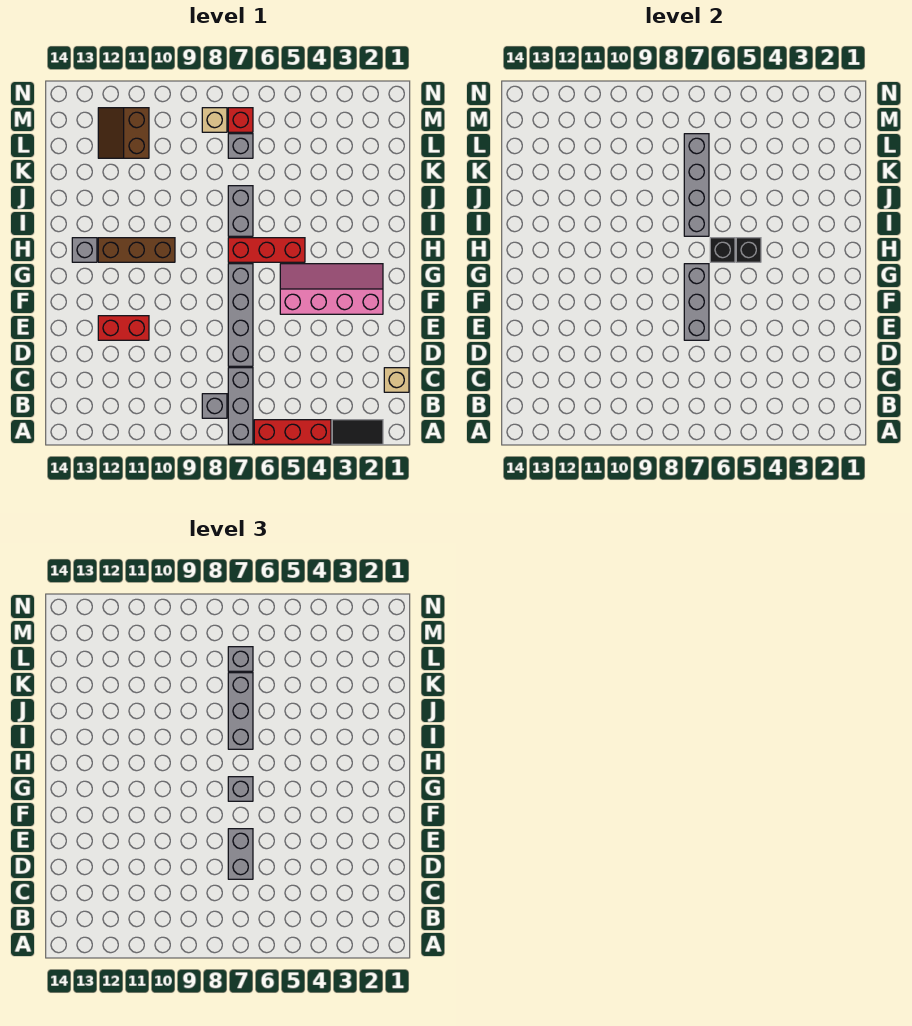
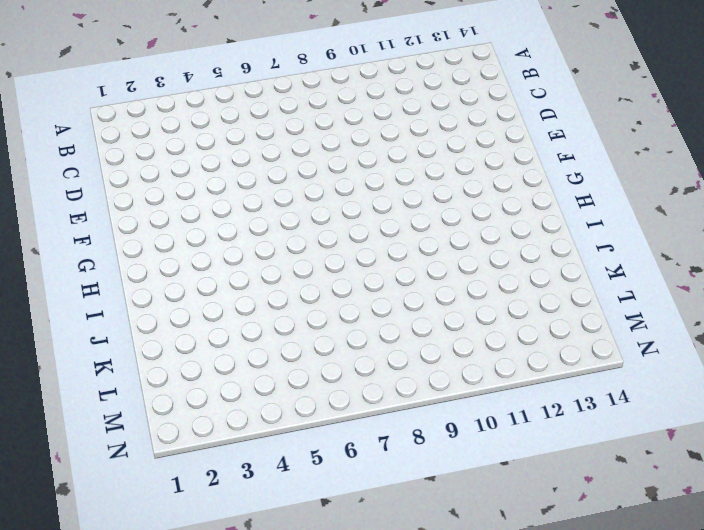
none -> black tile A2:A3 level 1
none -> red brick A4:A6 level 1
none -> grey brick A7:C7 level 1

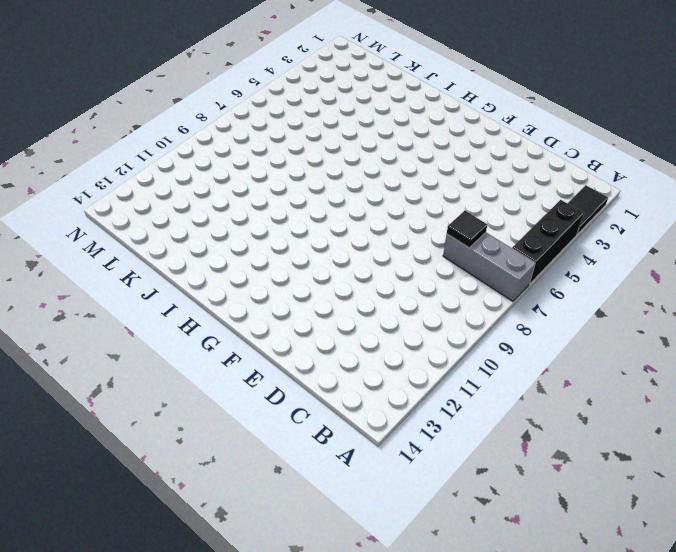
black brick A4:A6 level 1 -> red brick A4:A6 level 1
black tile C7 level 2 -> none
none -> grey brick B8 level 1
none -> tan brick C1 level 1
none -> grey brick D7:G7 level 1

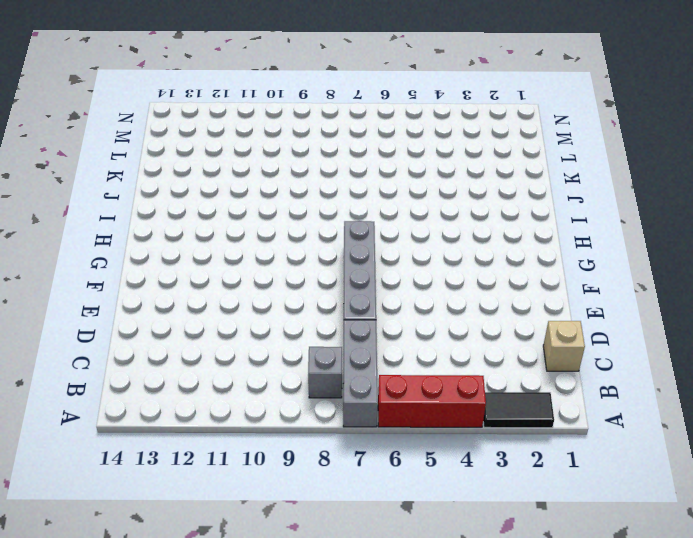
none -> red brick E11:E12 level 1
none -> pink slope F2:G5 level 1 top F
none -> red brick H5:H7 level 1

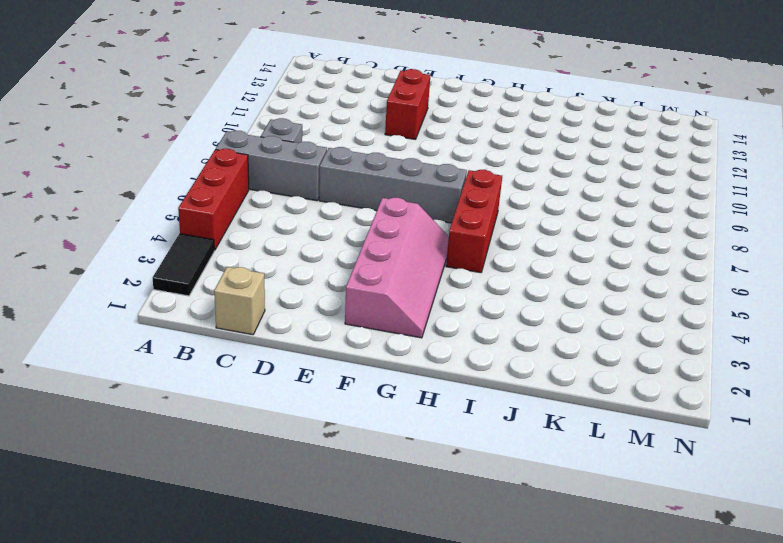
none -> brown brick H10:H12 level 1
none -> grey brick H13 level 1
none -> grey brick I7:J7 level 1

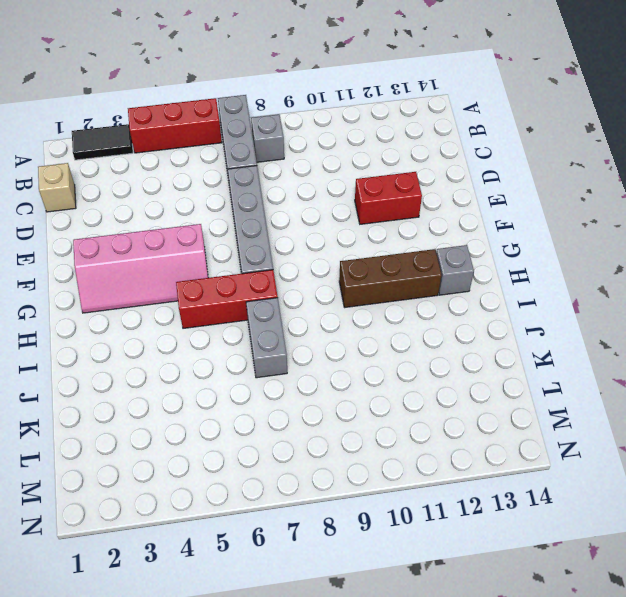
none -> grey brick L7 level 1
none -> brown slope L11:M12 level 1 top 11
none -> red brick M7 level 1

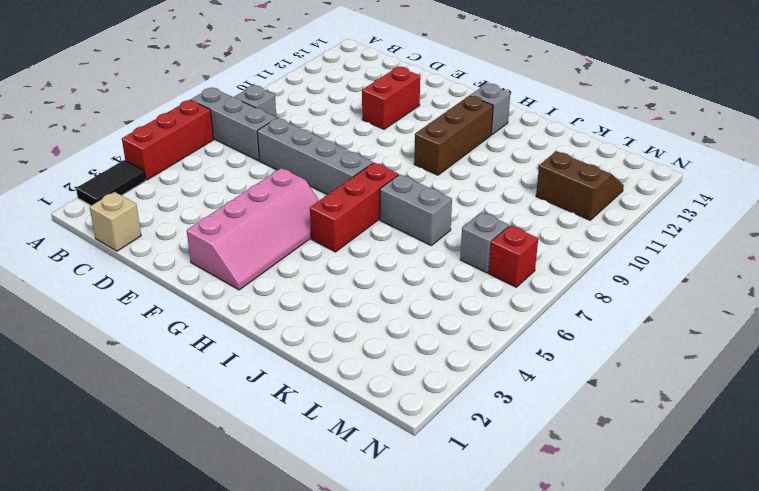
none -> tan brick M8 level 1
none -> grey brick E7:G7 level 2
none -> black brick H5 level 2

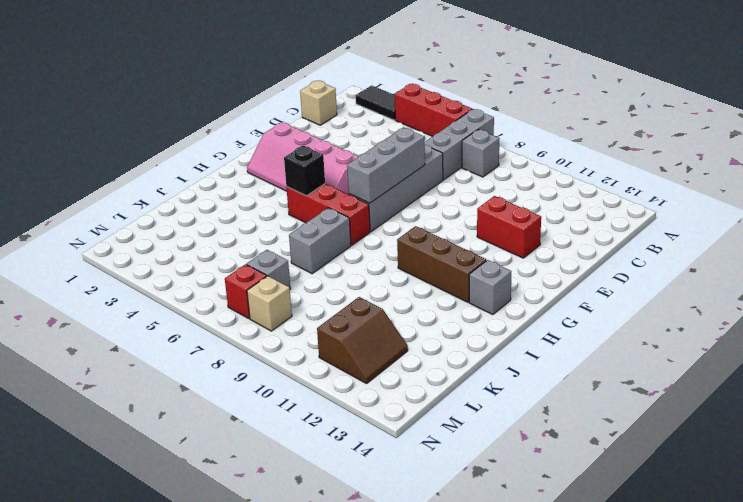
none -> black brick H6 level 2
none -> grey brick I7:L7 level 2
none -> grey brick D7:E7 level 3

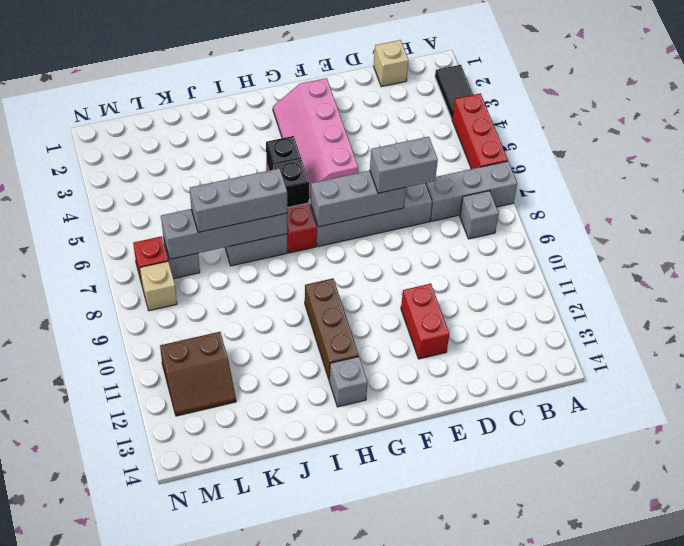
none -> grey brick G7 level 3
none -> grey brick L7 level 3

